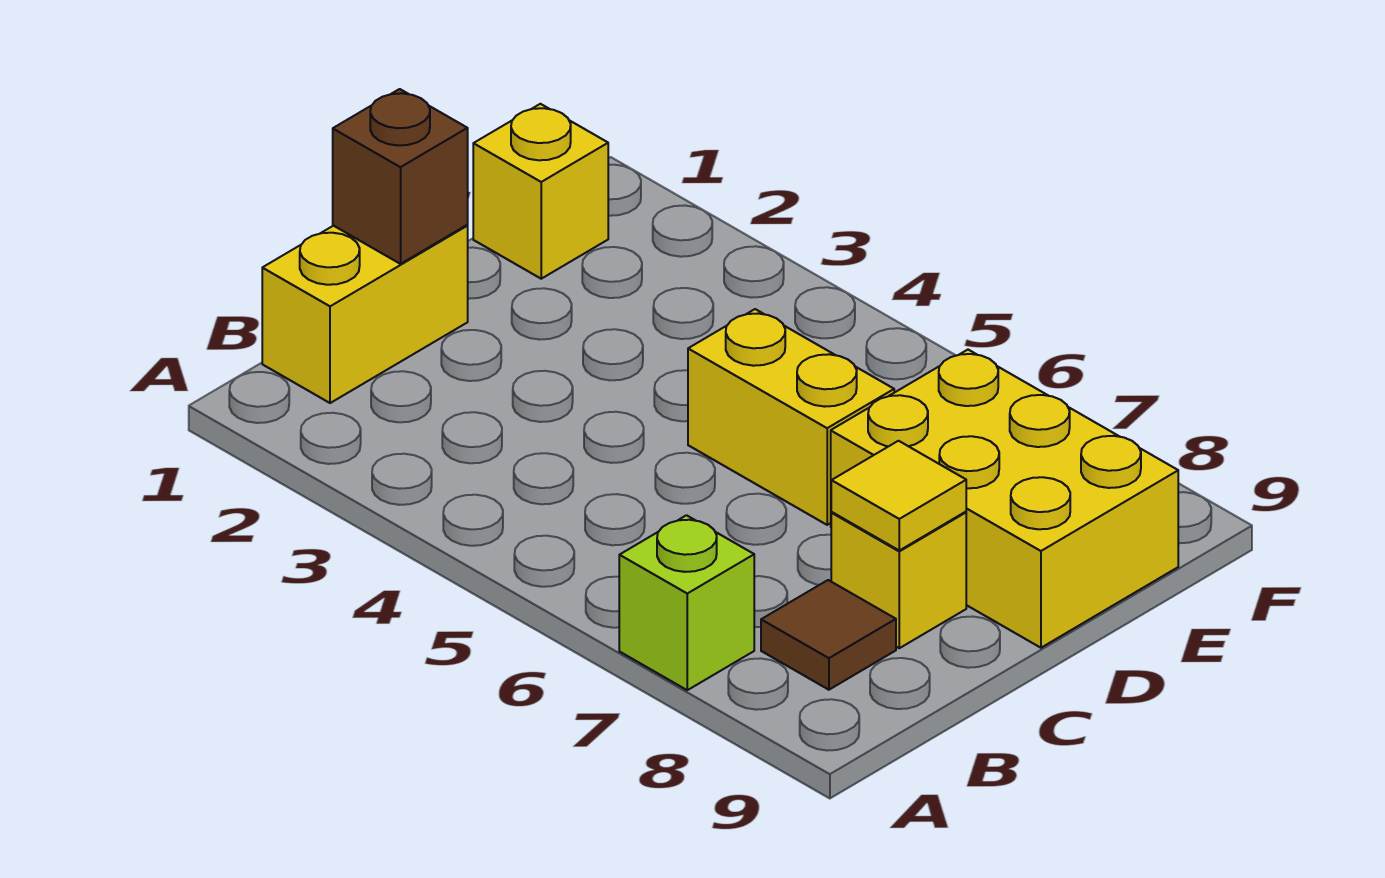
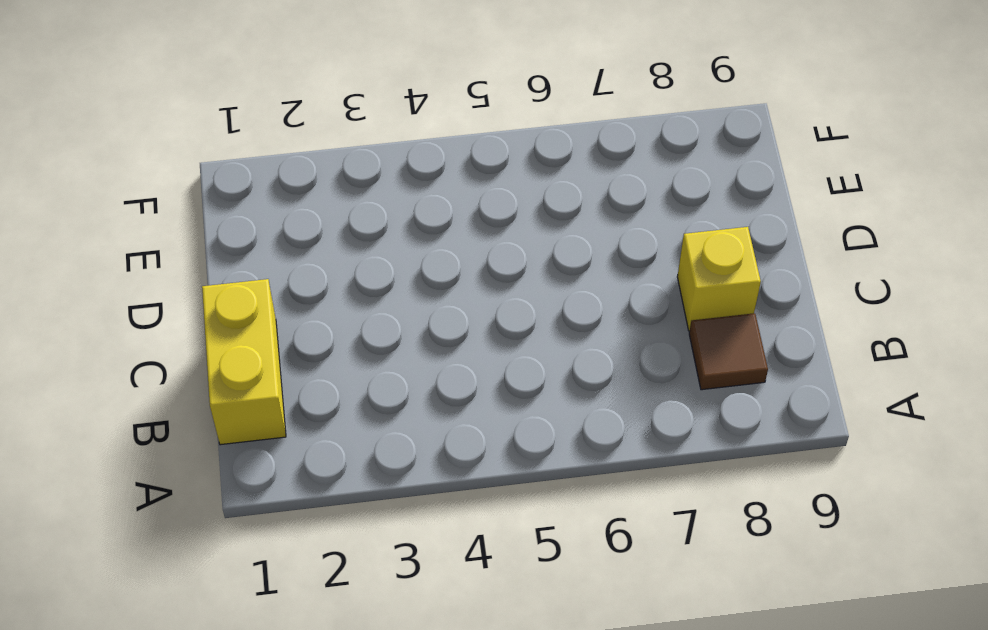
none -> lime brick A7 level 1
none -> yellow brick D5:D6 level 1

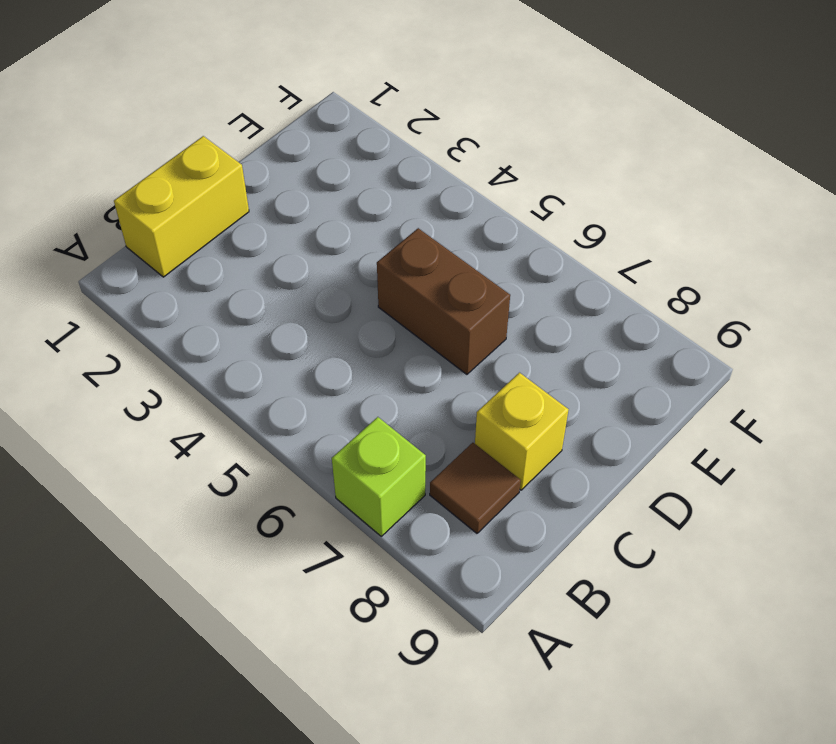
brown brick D5:D6 level 1 -> yellow brick D5:D6 level 1
none -> yellow brick D7:E9 level 1
none -> yellow brick E1 level 1

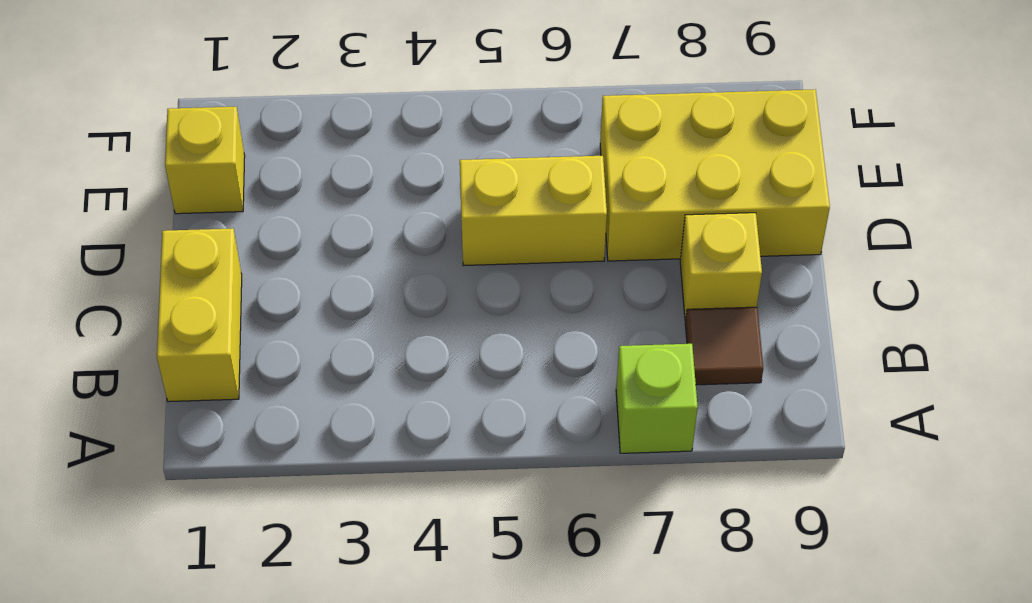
none -> brown brick C1 level 2
none -> yellow tile C8 level 2

